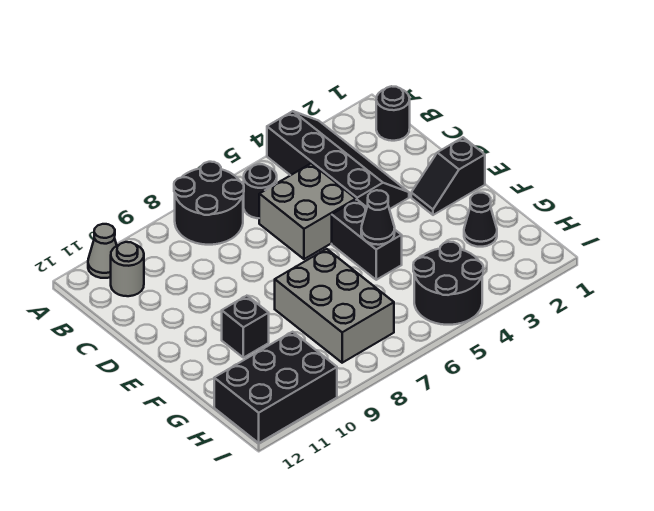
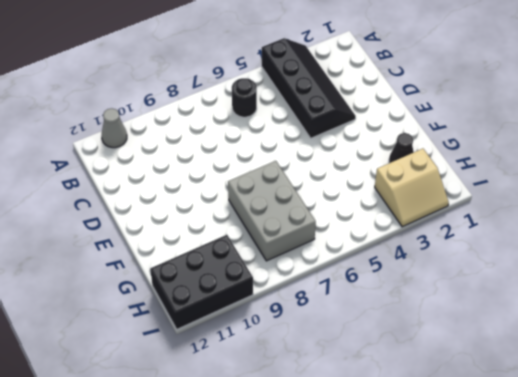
tan slope H2:I3 level 1 top H -> none
none -> black round brick A7:B8 level 1
none -> black round brick B1 level 1
none -> grey round brick B11 level 1

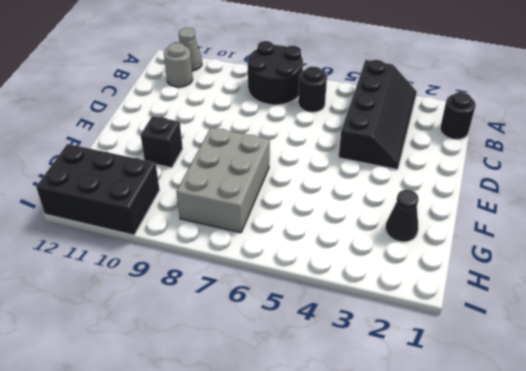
none -> grey brick C5:D6 level 1
none -> black slope E1:E2 level 1 top 1
none -> black brick E5:F5 level 1

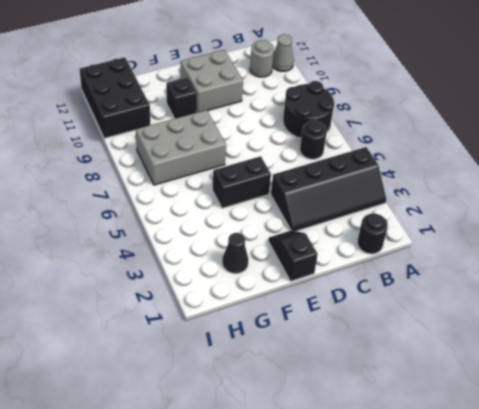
grey brick D10:E11 level 1 -> grey brick C5:D6 level 1
none -> black round brick H4:I5 level 1
none -> black cone F5 level 2

